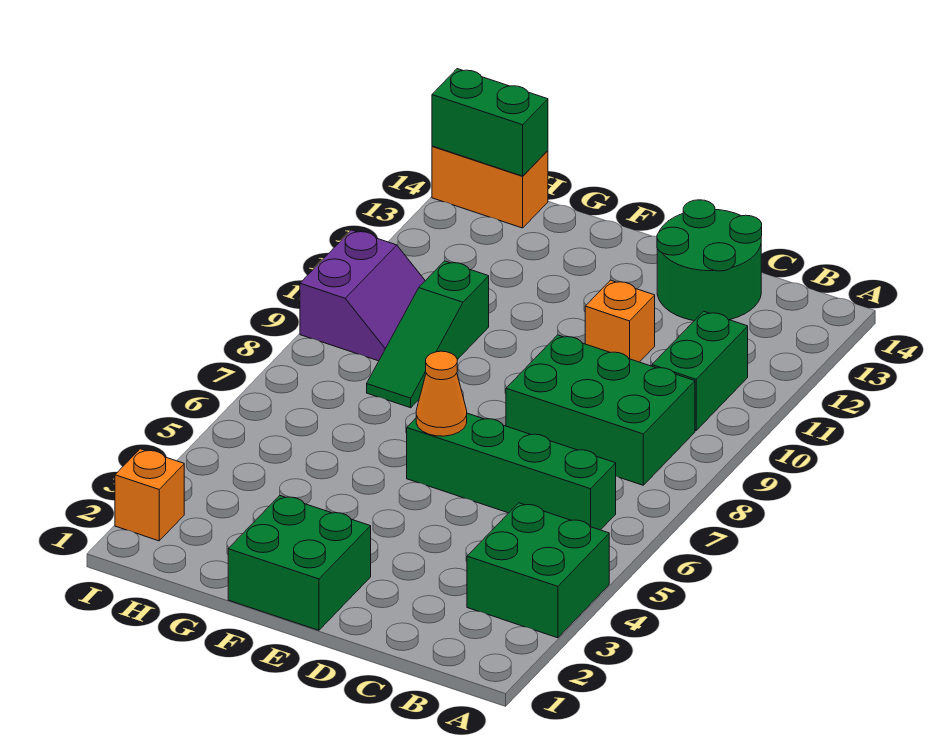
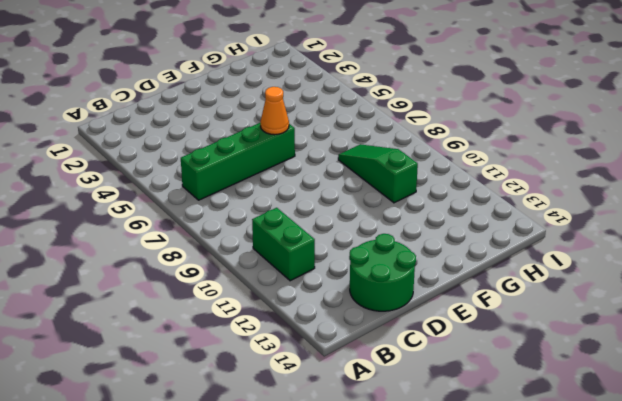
none -> green brick A3:B4 level 1
none -> green brick B8:D9 level 1
none -> orange brick D11 level 1

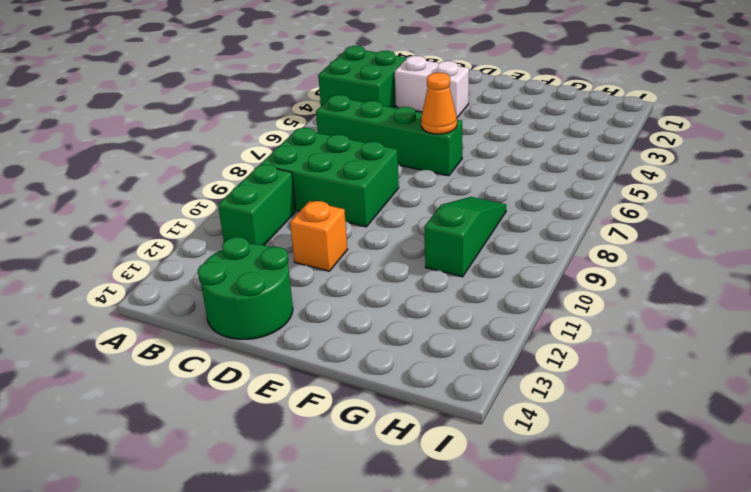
white brick C3:D3 level 1 -> none
none -> green brick E1:F2 level 1
none -> purple slope H9:I10 level 1 top I
none -> orange brick H14:I14 level 1

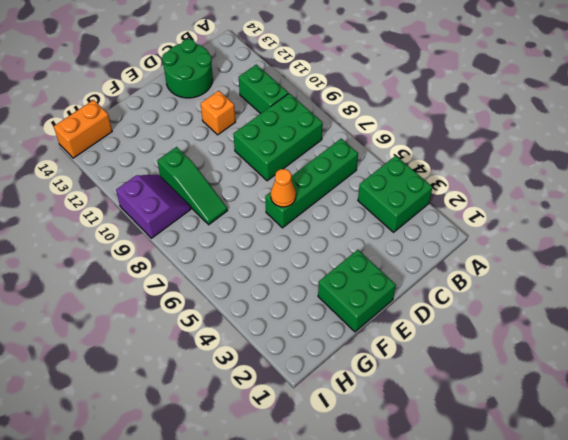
none -> orange brick I2 level 1
none -> green brick H14:I14 level 2

